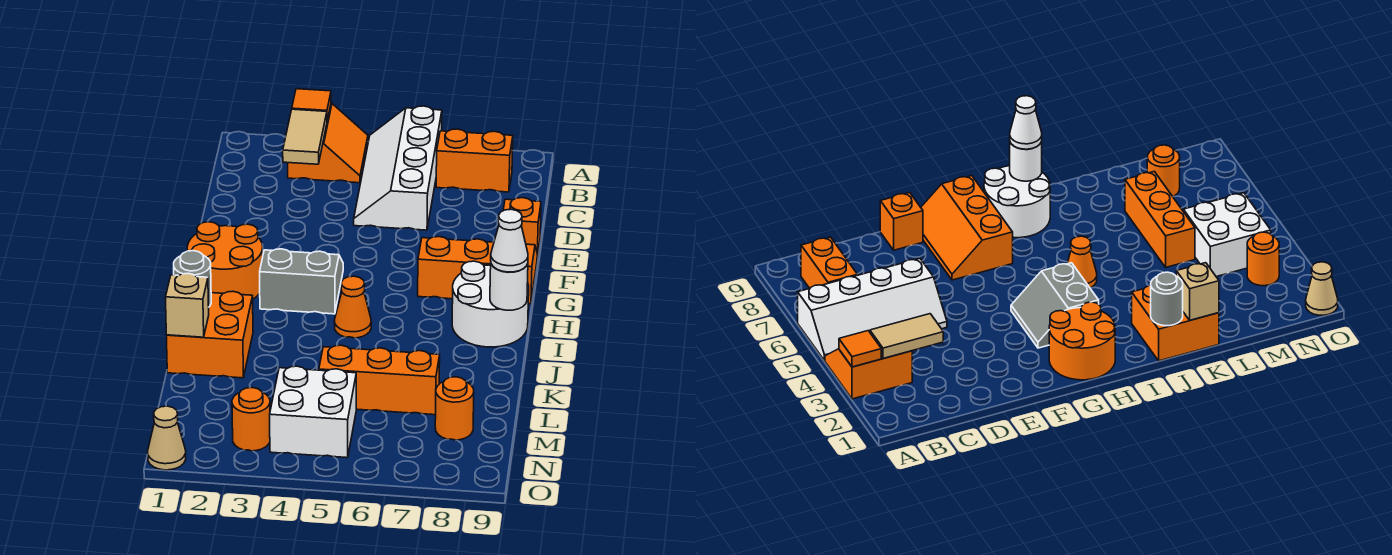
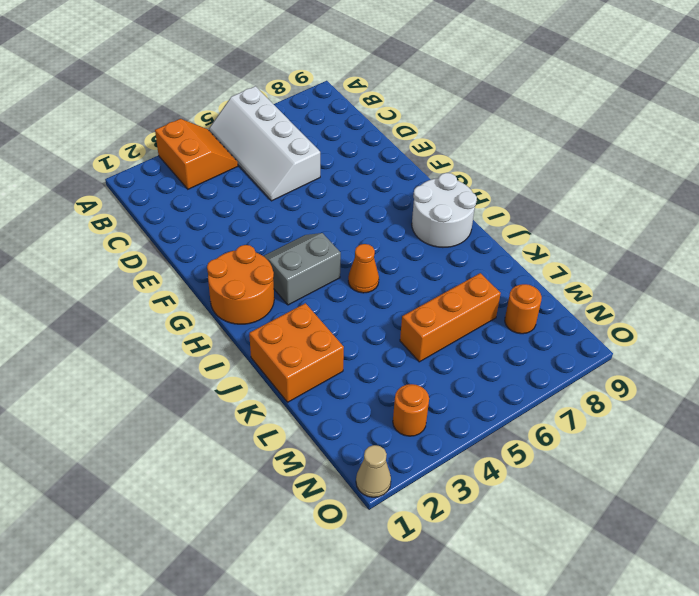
none -> orange brick B7:B8 level 1
none -> orange brick E9 level 1
none -> orange slope F7:G9 level 1 top G

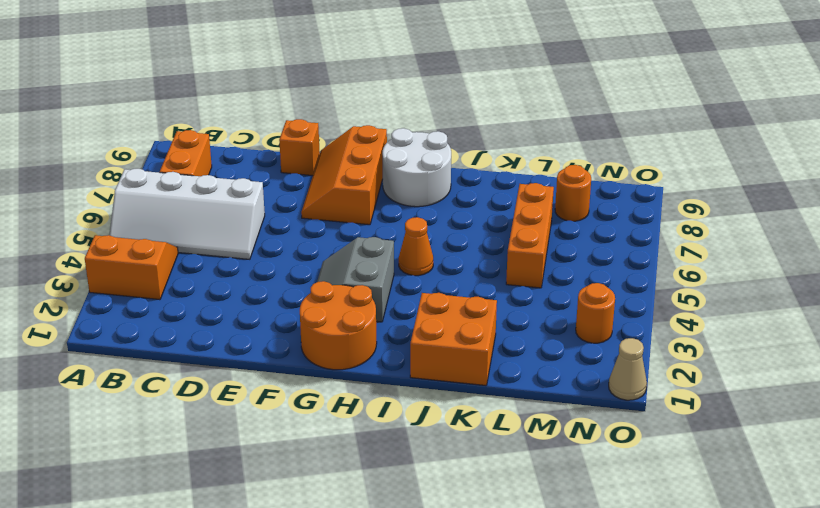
none -> white brick M4:N5 level 1
none -> orange tile A3 level 2
none -> tan tile B3:C3 level 2

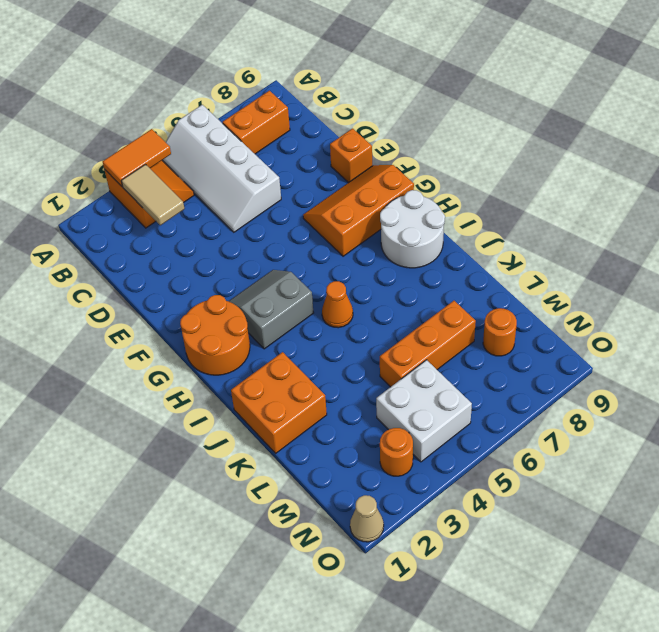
orange tile A3:A4 level 2 -> orange tile A3 level 2
none -> white round brick I9 level 2
none -> grey round brick J1 level 2
none -> tan brick K1 level 2

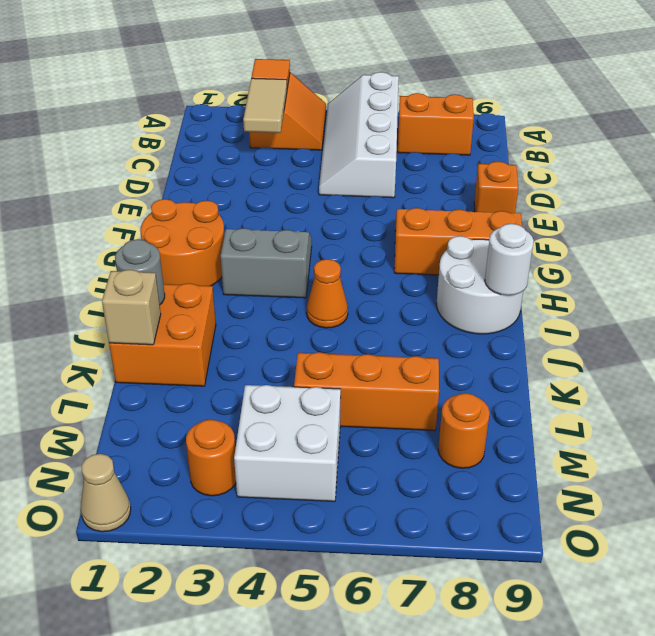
none -> white cone I9 level 3

